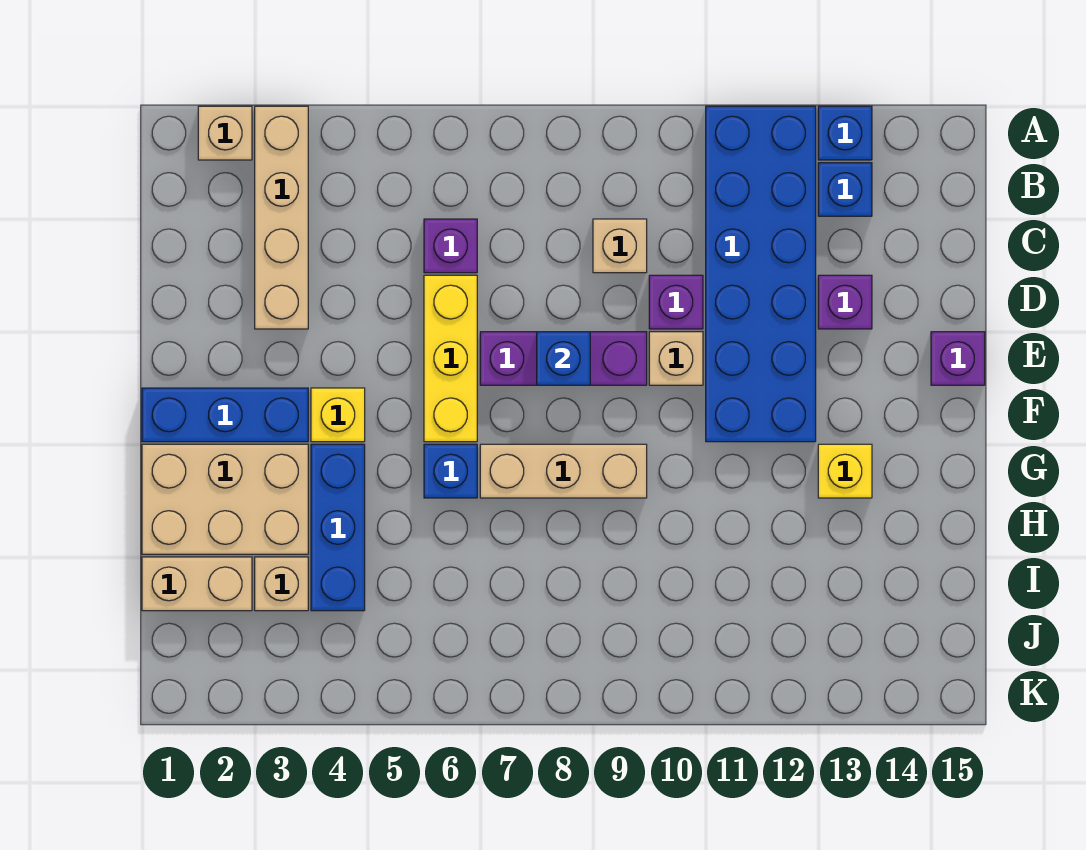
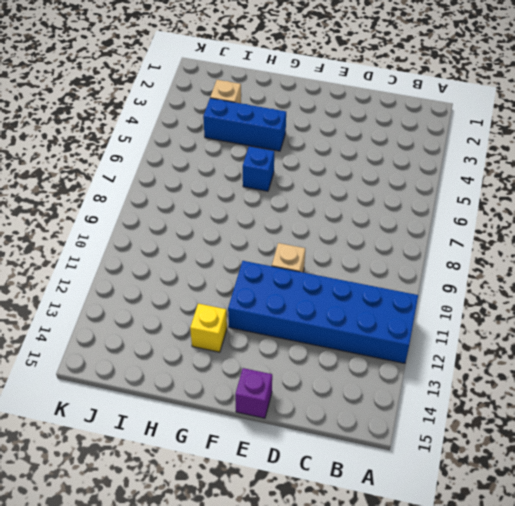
none -> tan brick A2 level 1
none -> tan brick A3:D3 level 1
none -> blue brick A13 level 1

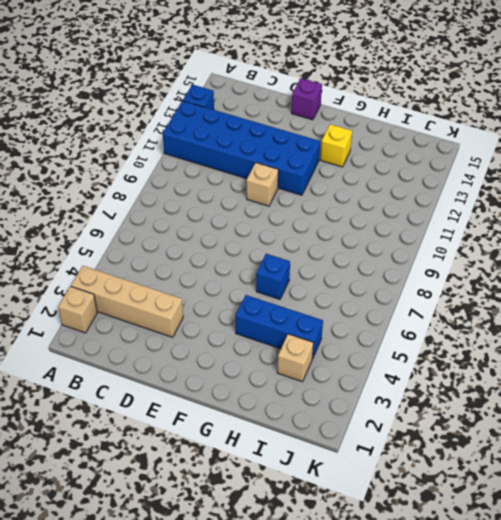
none -> blue brick B13 level 1
none -> purple brick C6 level 1
none -> tan brick C9 level 1

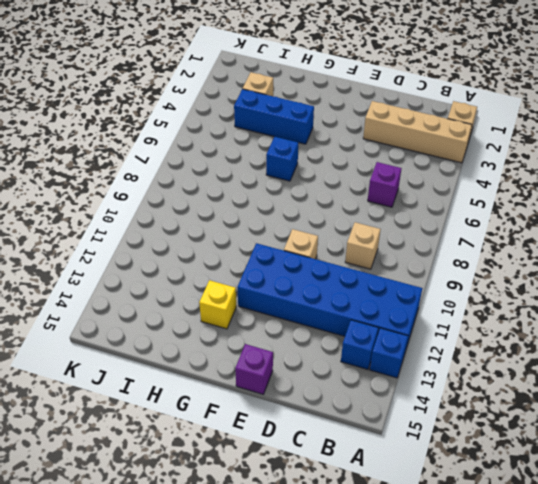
none -> yellow brick D6:F6 level 1
none -> purple brick D10 level 1
none -> purple brick D13 level 1

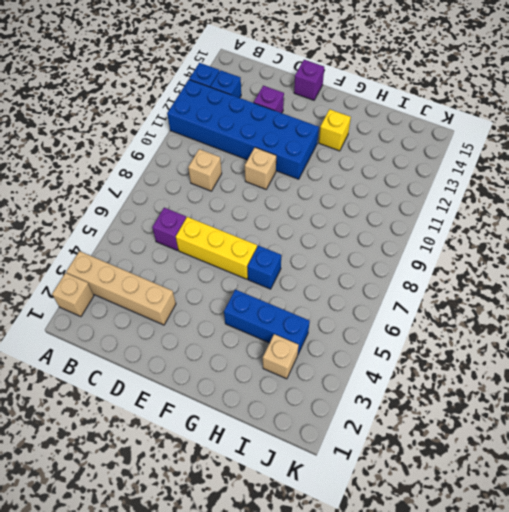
none -> purple brick D10 level 1
none -> purple brick E7:E9 level 1
none -> blue brick F1:F3 level 1

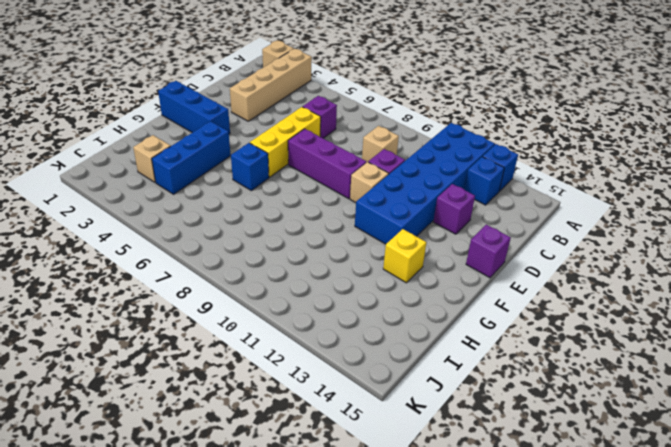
none -> yellow brick F4 level 1
none -> tan brick G1:H3 level 1
none -> tan brick G7:G9 level 1

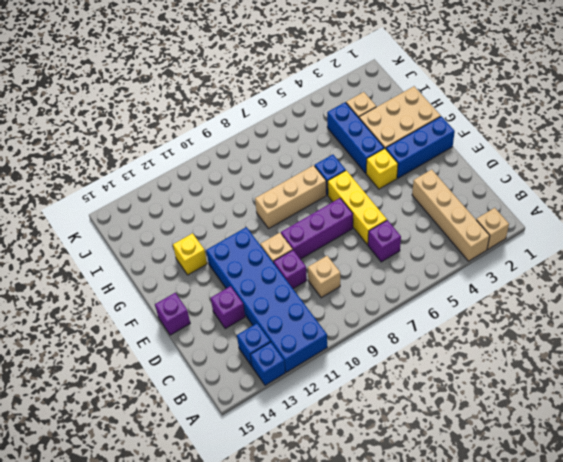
none -> tan brick I1:I2 level 1
none -> blue brick E8 level 2

